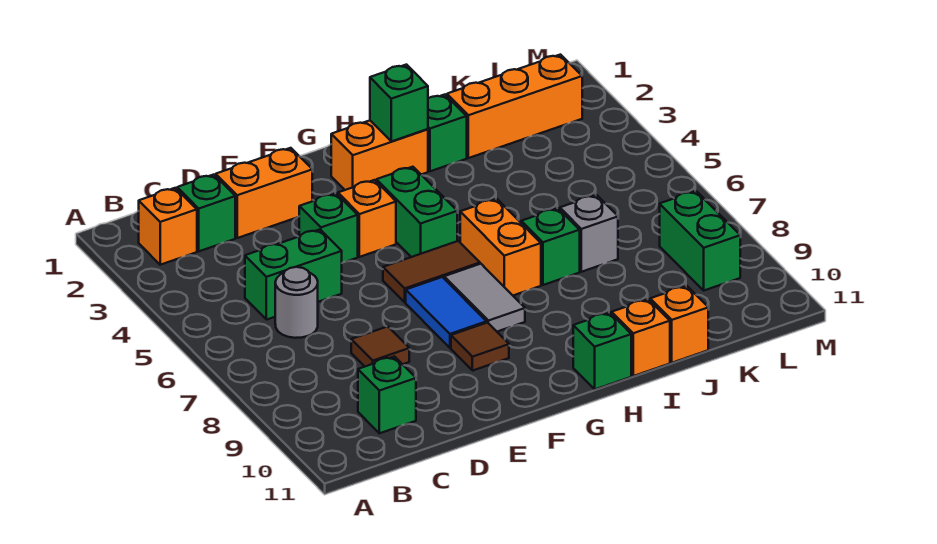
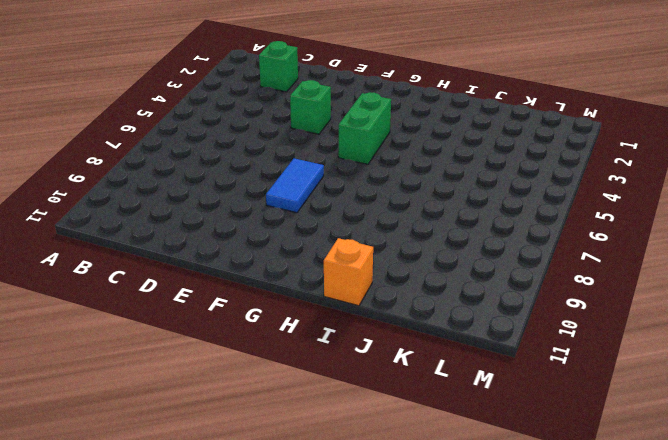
none -> orange brick B2 level 1
none -> green brick C5:D5 level 1
none -> grey round brick C6 level 1

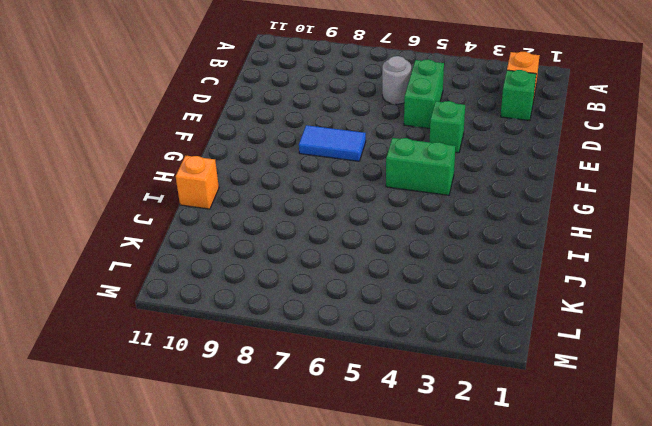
none -> green brick C10 level 1
none -> orange brick D2:E2 level 1
none -> brown tile D8 level 1

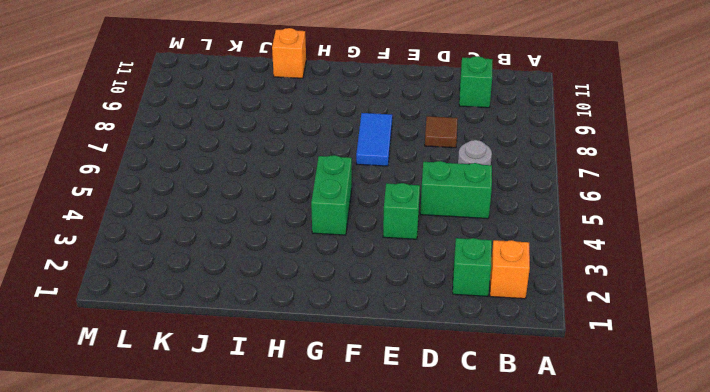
none -> orange brick D2:E2 level 1
none -> orange brick F4 level 1
none -> brown tile F6:G6 level 1

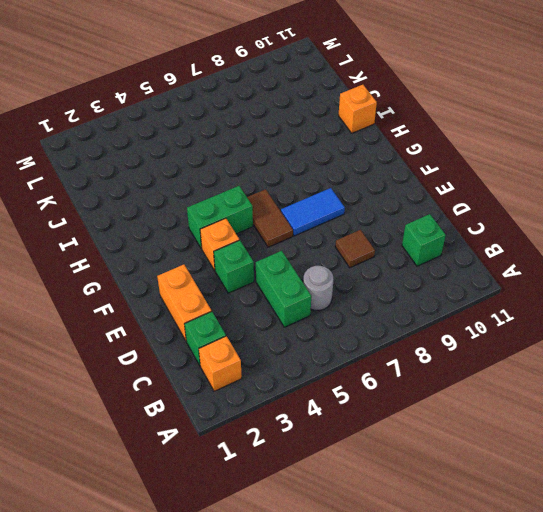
none -> brown tile F9 level 1
none -> orange brick G2:H2 level 1
none -> grey tile G7:G8 level 1

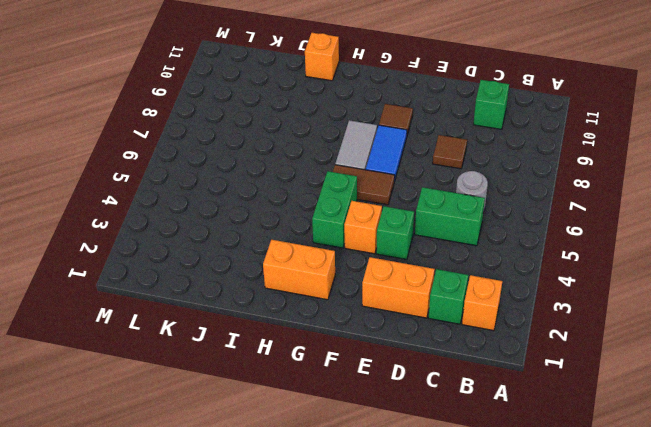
none -> orange brick H6:H7 level 1
none -> green brick H11 level 1
none -> green brick I2 level 1

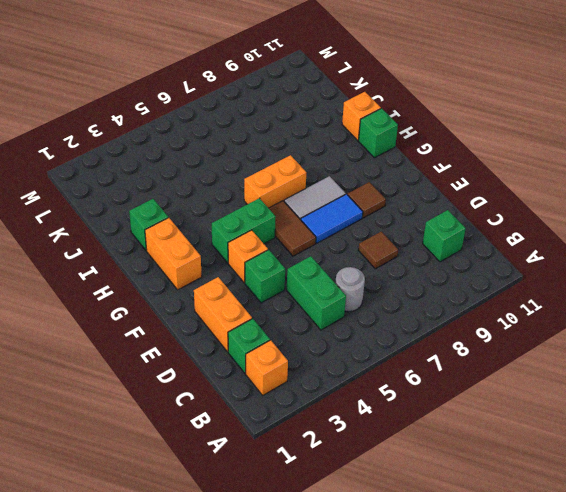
none -> green brick I7 level 1
none -> orange brick J2:L2 level 1
none -> grey brick J7 level 1

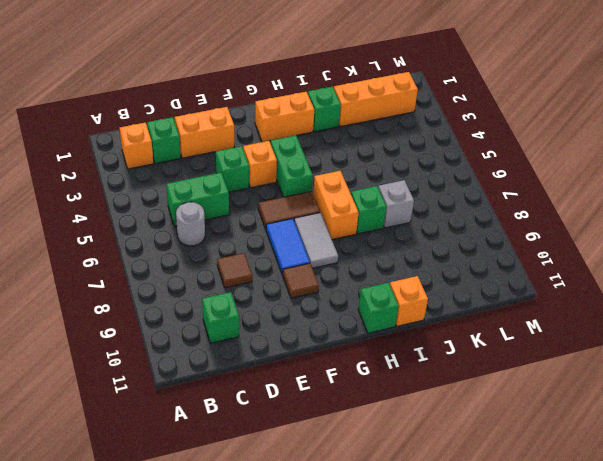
none -> orange brick J11 level 1
none -> green brick L8:L9 level 1
none -> green brick H2 level 2

